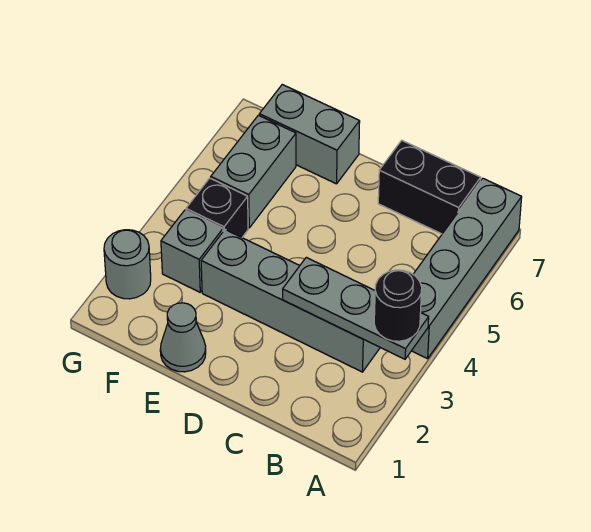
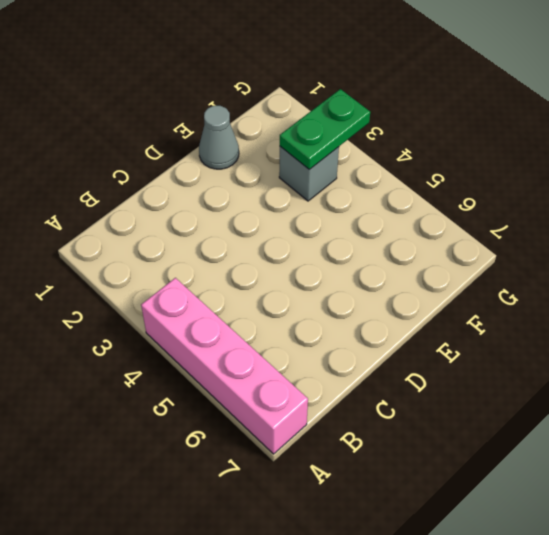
pink brick A4:A7 level 1 -> grey brick A4:A7 level 1
green plate F3:G3 level 2 -> none
none -> grey brick B3:E3 level 1
none -> black brick B7:C7 level 1

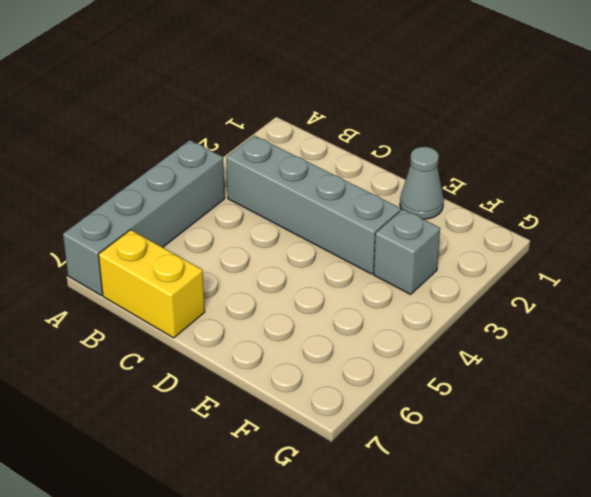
yellow brick B7:C7 level 1 -> black brick B7:C7 level 1
none -> grey brick E7:F7 level 1
none -> black brick F4 level 1

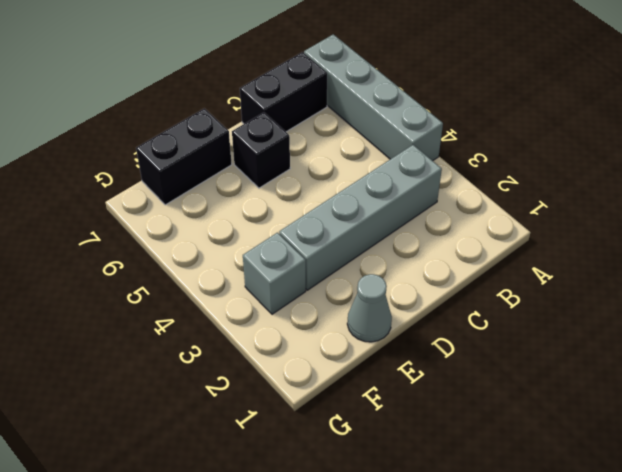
black brick D6 level 1 -> black brick F4 level 1
black brick E7:F7 level 1 -> grey brick E7:F7 level 1
none -> grey brick F5:F6 level 1
none -> grey round brick G2 level 1

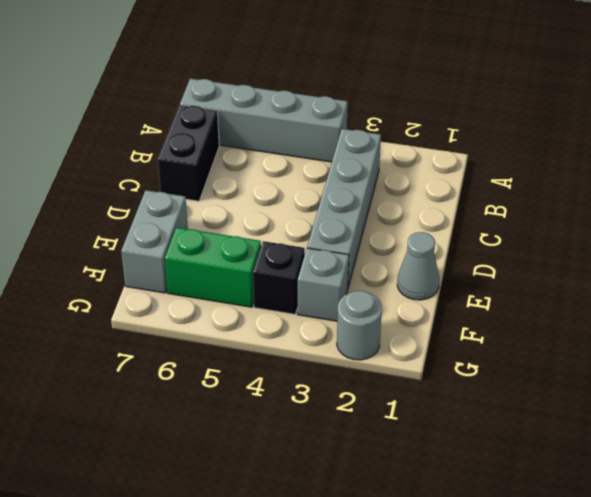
green brick F5:F6 level 1 -> grey brick F5:F6 level 1
none -> grey plate A3:C3 level 2
none -> black round brick A3 level 3

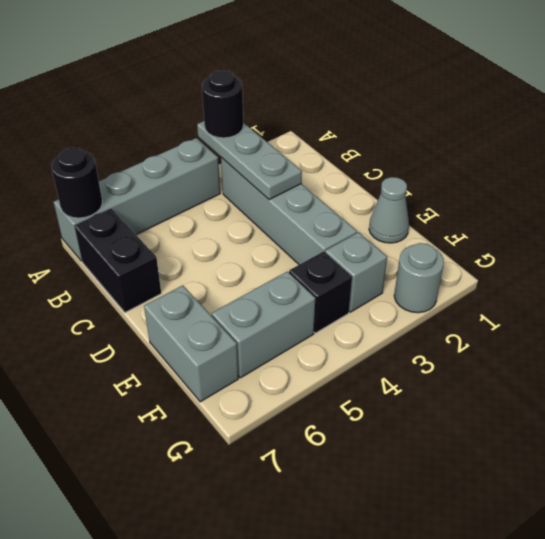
black round brick A7 level 2 -> none

